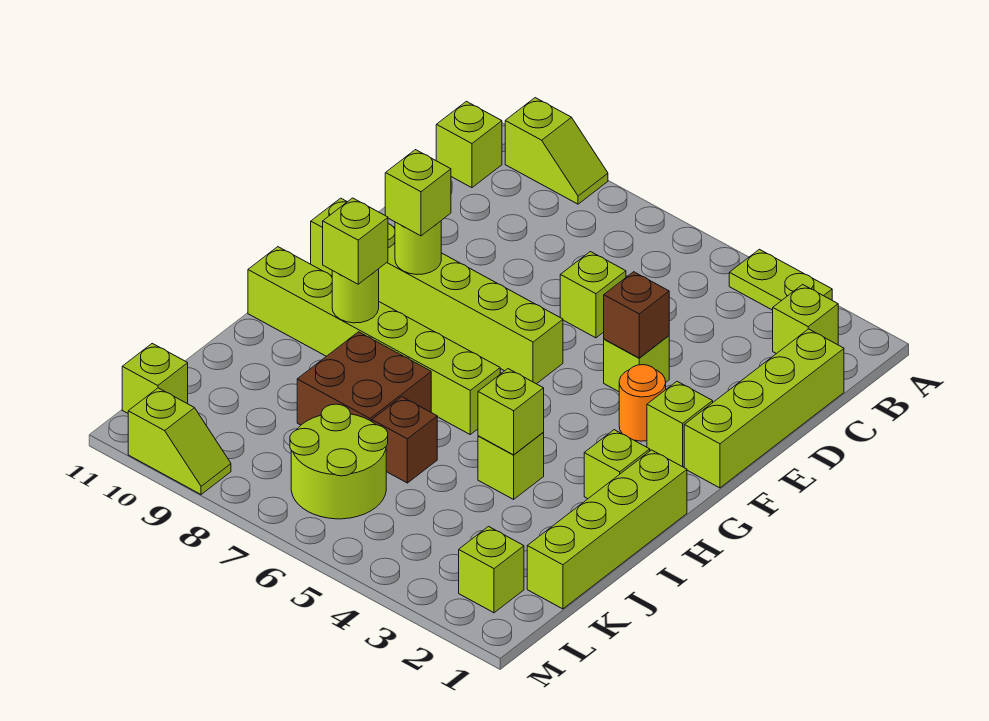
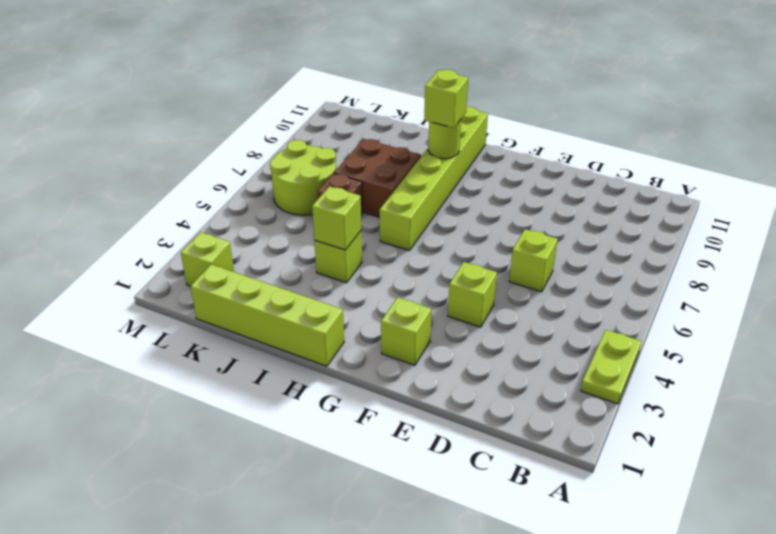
none -> lime slope A9:A10 level 1 top 10
none -> lime brick B2 level 1
none -> lime brick B11 level 1

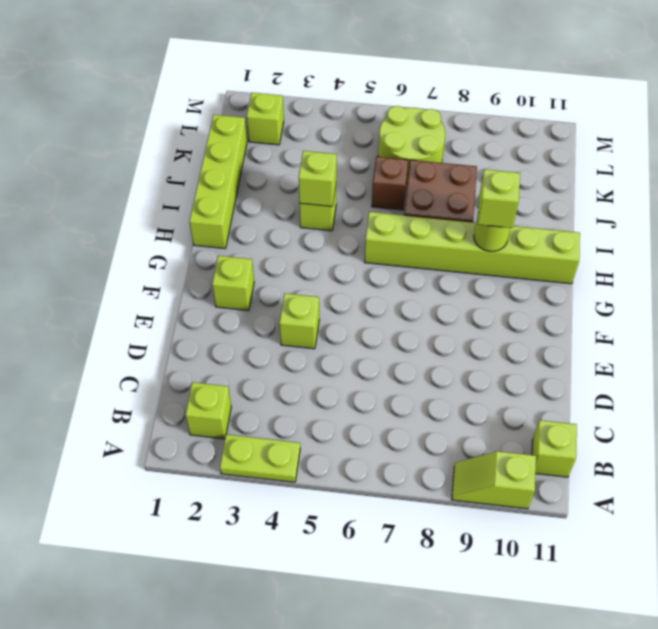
none -> lime brick C1:F1 level 1
none -> lime brick D6 level 1
none -> orange round brick F3 level 1

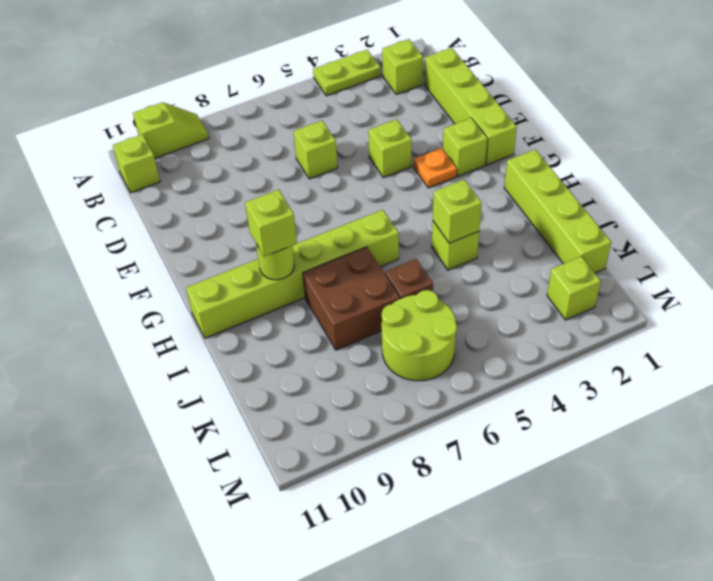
orange plate F3 level 1 -> orange round brick F3 level 1
none -> lime brick F6:F11 level 1
none -> lime brick H2 level 1
none -> lime brick L11 level 1

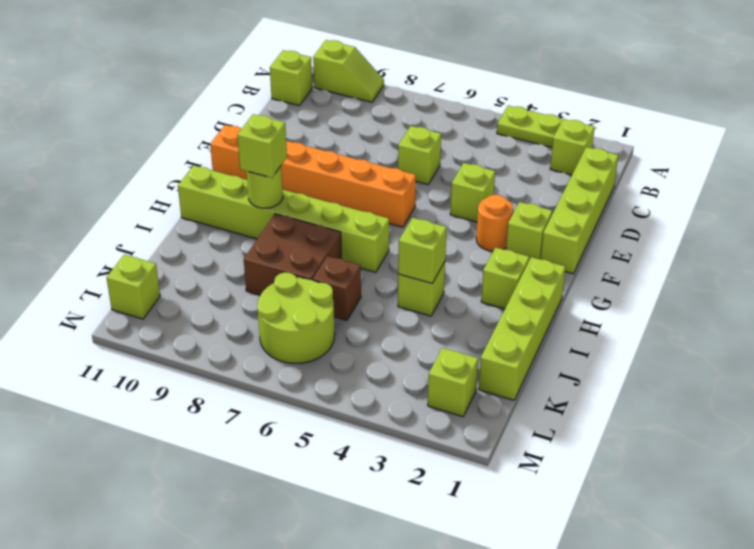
orange brick F6:F11 level 1 -> lime brick F6:F11 level 1
none -> lime slope M9:M10 level 1 top 10
none -> brown brick E4 level 2
none -> lime round brick F9 level 2

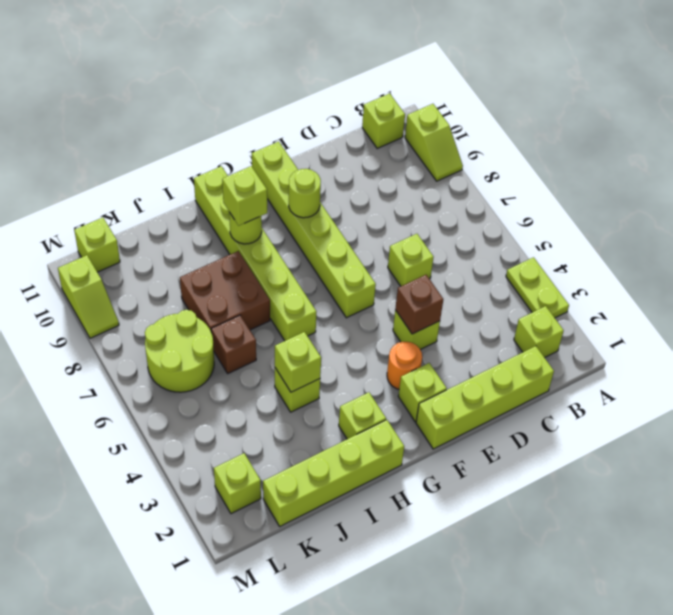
none -> lime brick F9 level 3

